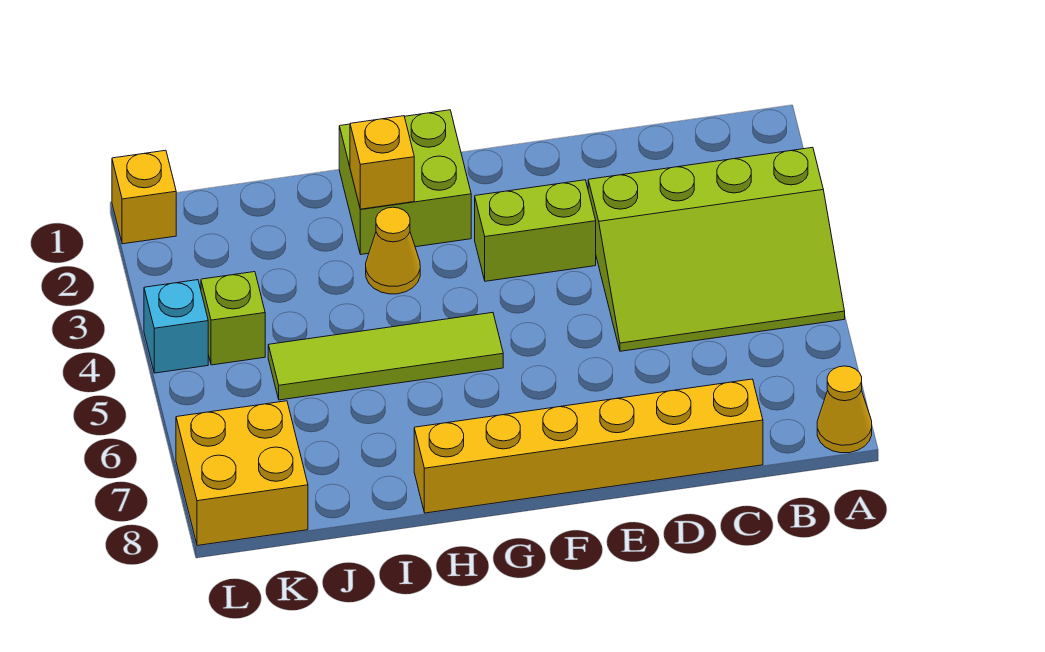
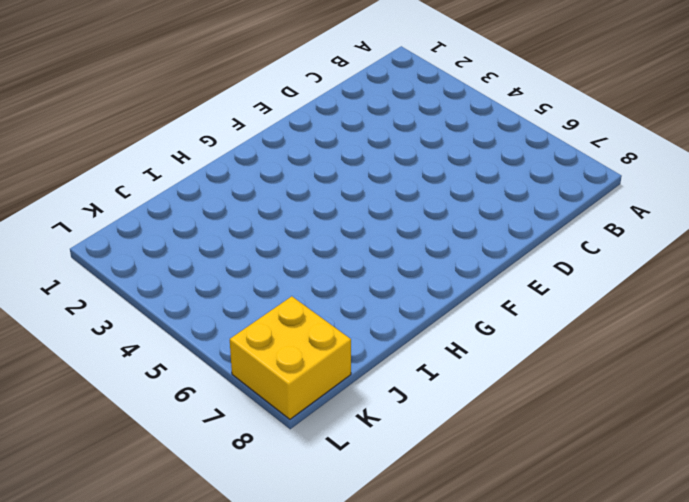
none -> lime slope A3:D5 level 1 top 3
none -> yellow cone A8 level 1
none -> yellow brick C8:H8 level 1

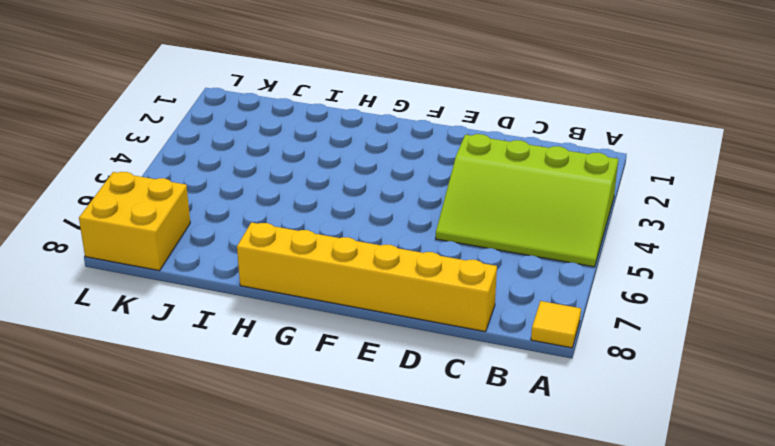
yellow tile A8 level 1 -> yellow cone A8 level 1
none -> lime brick E3:F3 level 1
none -> lime brick G1:H2 level 1
none -> lime tile G5:J5 level 1

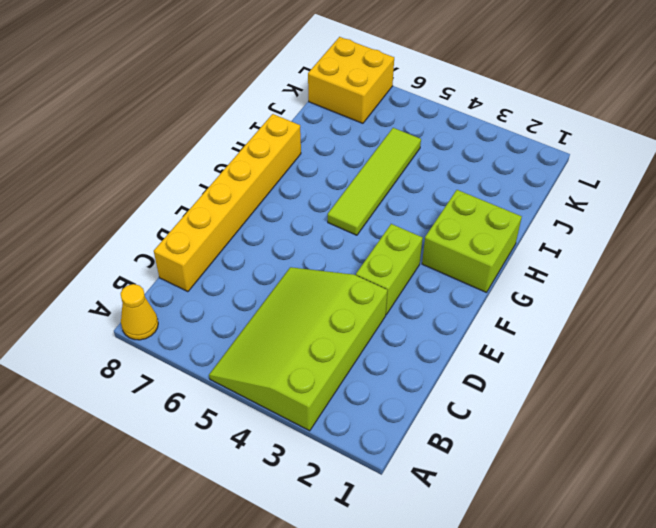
none -> yellow cone H3 level 1
none -> lime brick K4 level 1
none -> yellow brick L1 level 1

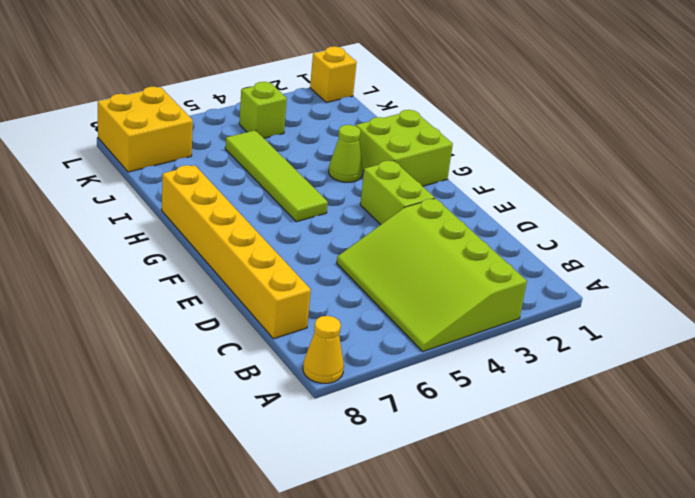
lime cone H3 level 1 -> yellow cone H3 level 1
none -> cyan brick L4 level 1
none -> yellow brick H2 level 2

